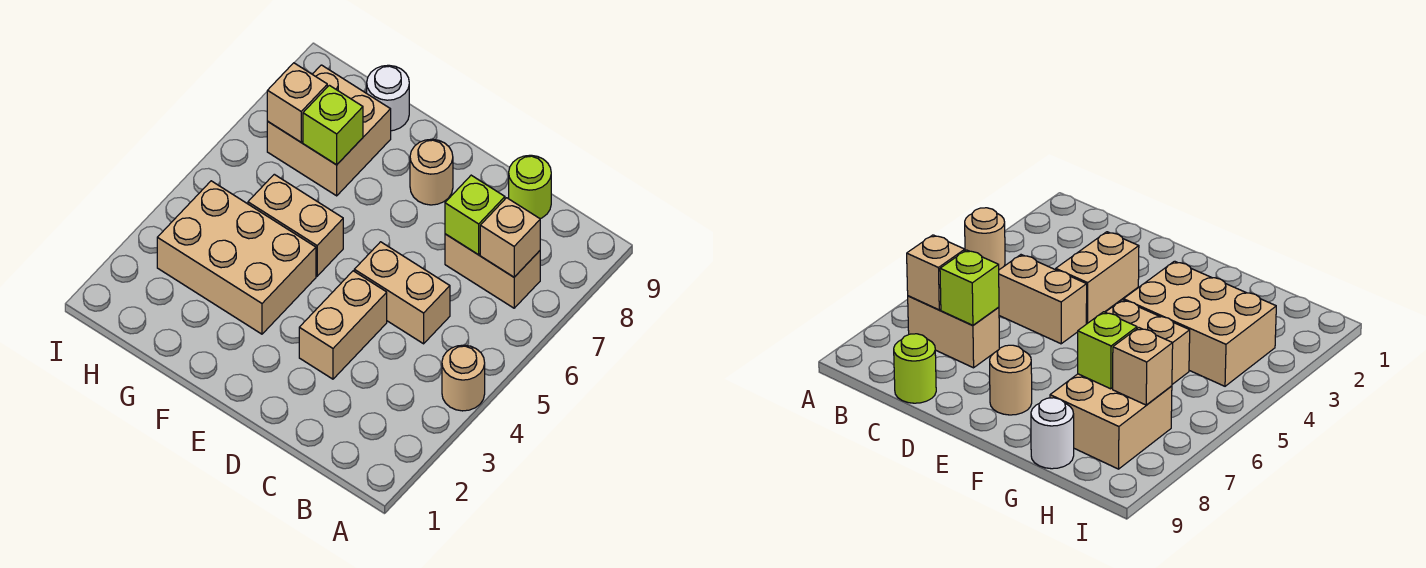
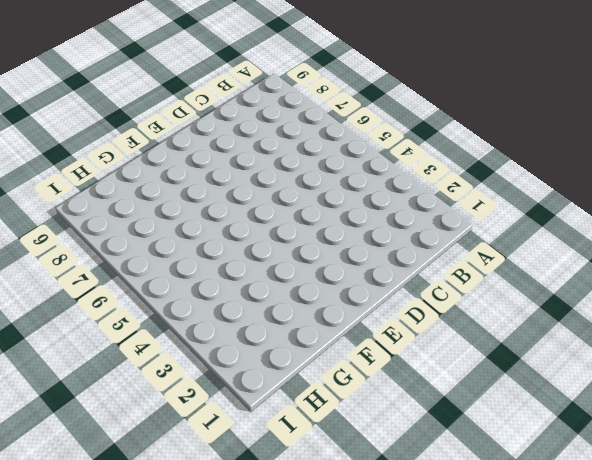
none -> tan round brick A4 level 1
none -> tan brick B7:C7 level 1
none -> tan brick C5:D5 level 1

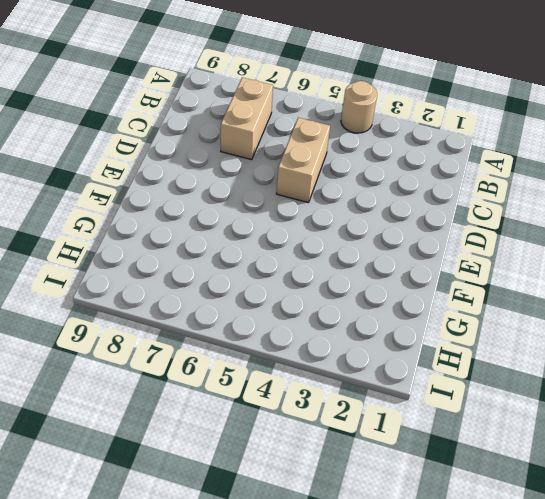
none -> lime round brick C9 level 1
none -> tan brick D3:D4 level 1
none -> tan round brick E8 level 1

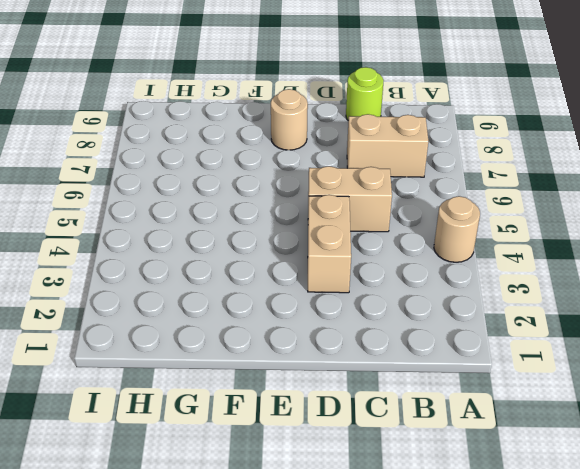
none -> tan brick F3:H4 level 1
none -> tan brick F5:G5 level 1
none -> tan brick G7:H8 level 1

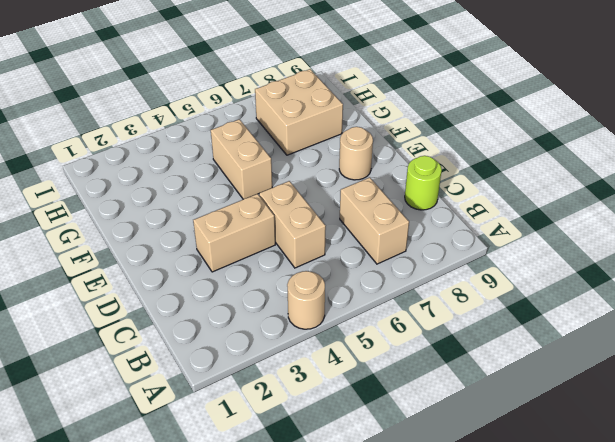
none -> tan brick F3:H4 level 1
none -> white round brick G9 level 1
none -> tan brick B7 level 2

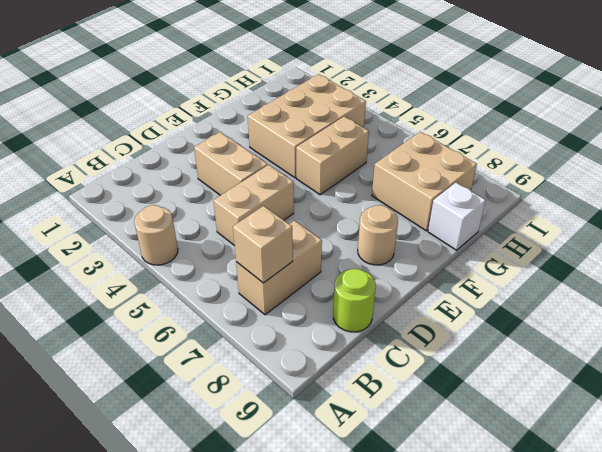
white brick G9 level 1 -> white round brick G9 level 1
none -> lime brick C7 level 2
none -> lime brick G7 level 2
none -> tan brick H7 level 2

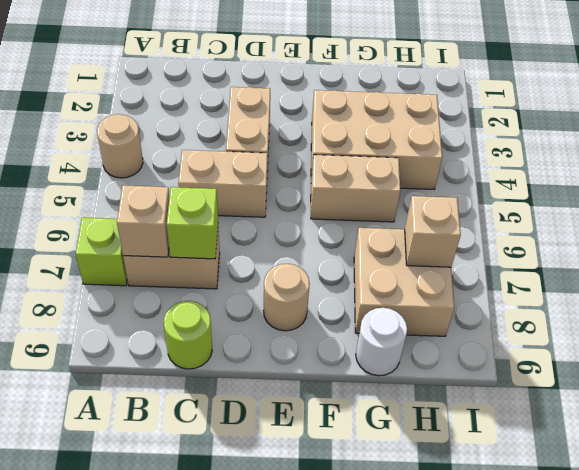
lime brick A7 level 1 -> lime brick G7 level 2

